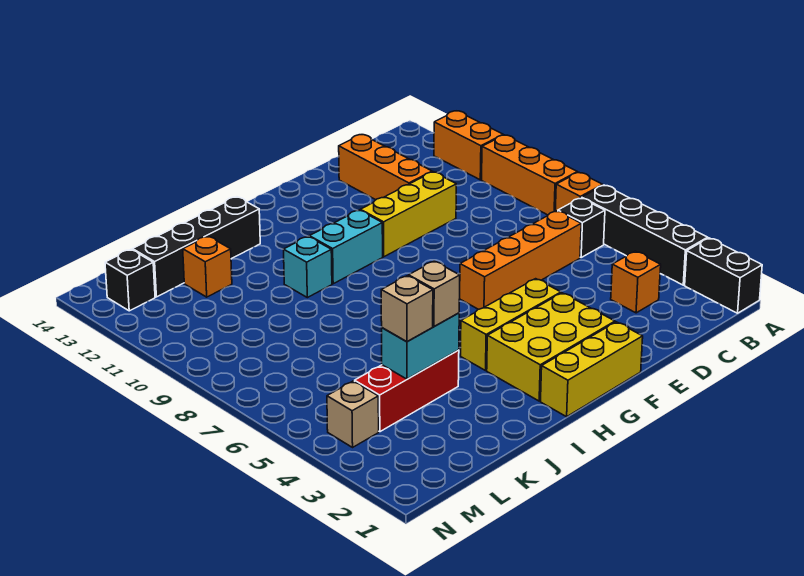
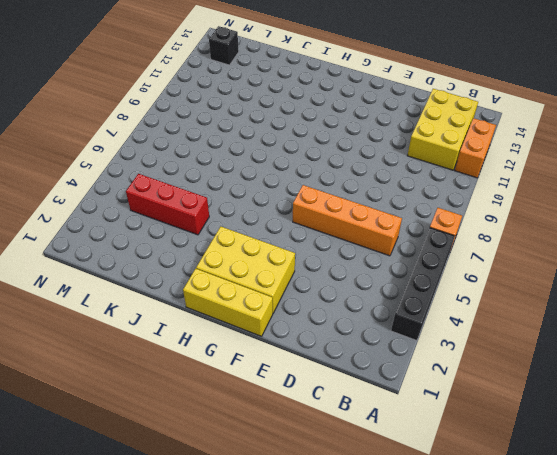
yellow brick B11:C13 level 1 -> none
none -> black brick A1:A2 level 1
none -> orange brick A8:A10 level 1
none -> black brick B6 level 1

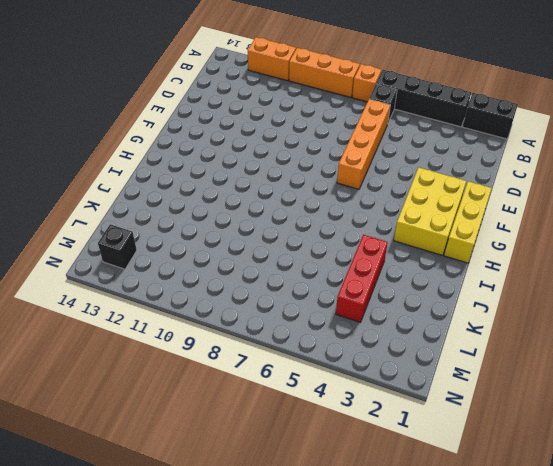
none -> orange brick C3 level 1
none -> yellow brick D10:F10 level 1
none -> orange brick D11:D13 level 1

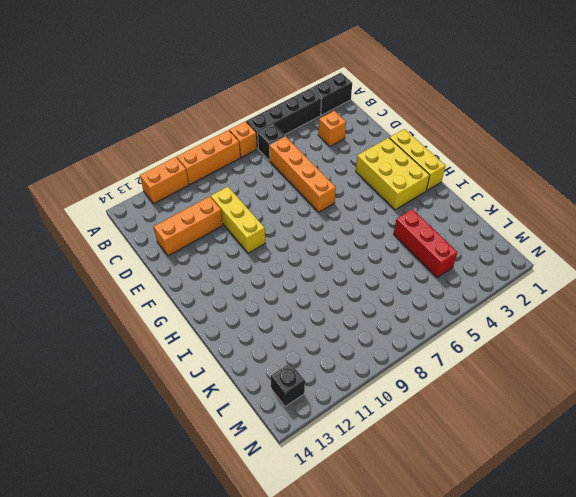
none -> yellow brick F4:H4 level 1
none -> cyan brick G10:H10 level 1
none -> cyan brick I10 level 1

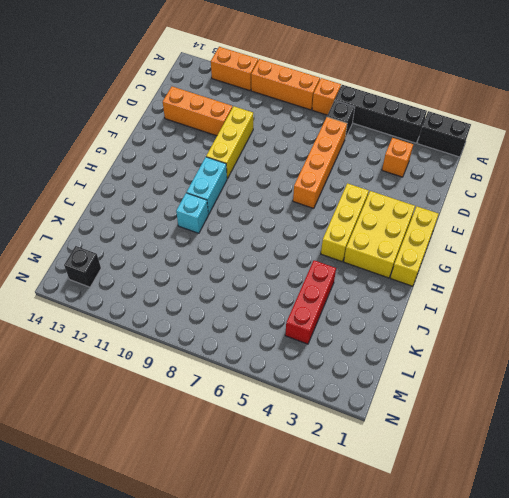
none -> black brick I13:L13 level 1
none -> orange brick K12 level 1
none -> tan brick M4 level 1

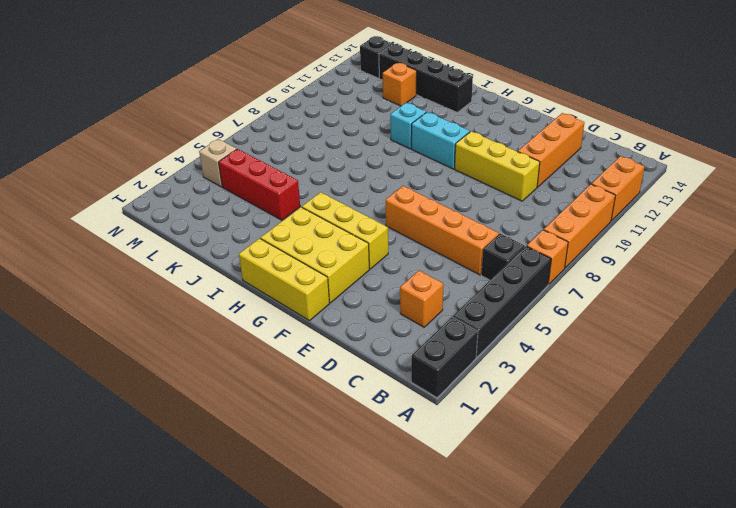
none -> cyan brick J4:K4 level 2
none -> tan brick J4 level 3
none -> tan brick K4 level 3

